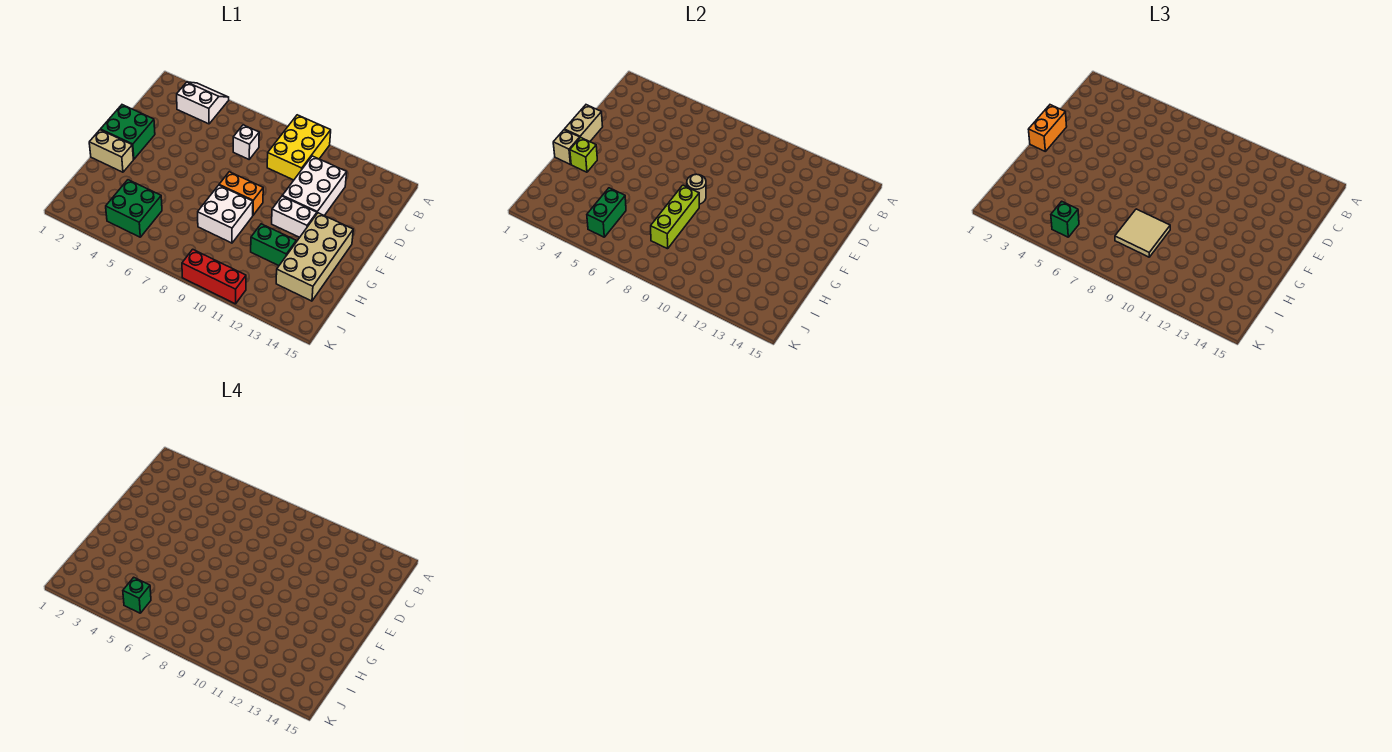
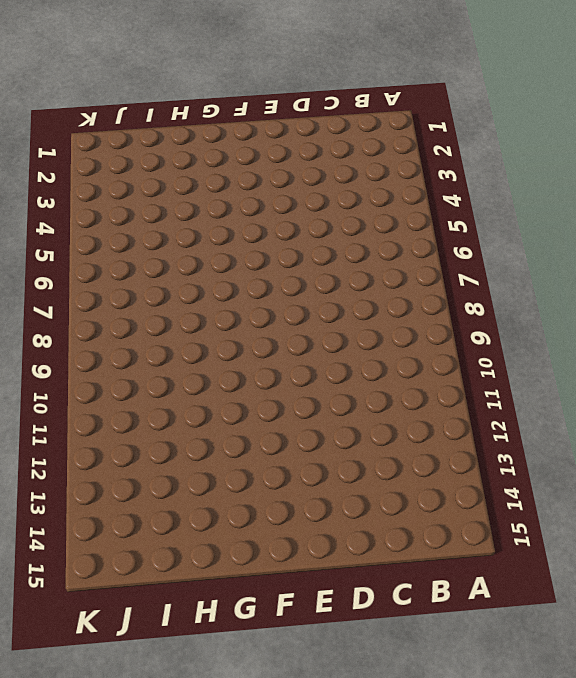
none -> white slope A3:B4 level 1 top B
none -> yellow brick A9:C10 level 1
none -> white brick C7 level 1

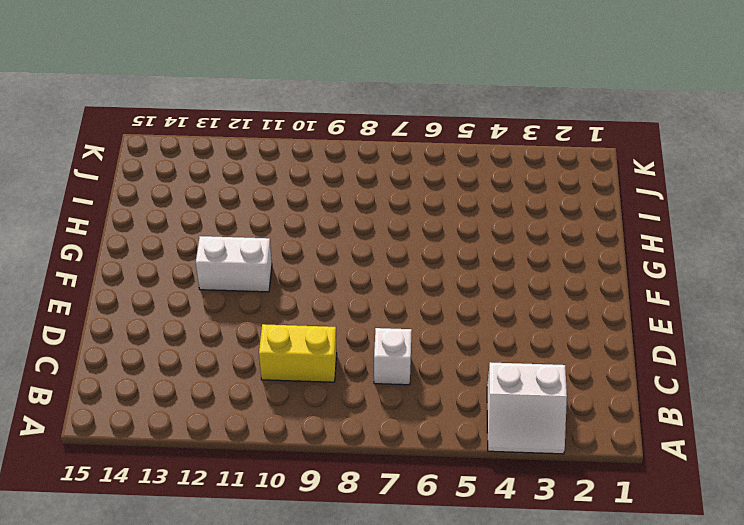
yellow brick C9:C10 level 1 -> yellow brick A9:C10 level 1
none -> white brick C11:E12 level 1
none -> green brick E1:F2 level 1
none -> orange brick F8:F9 level 1

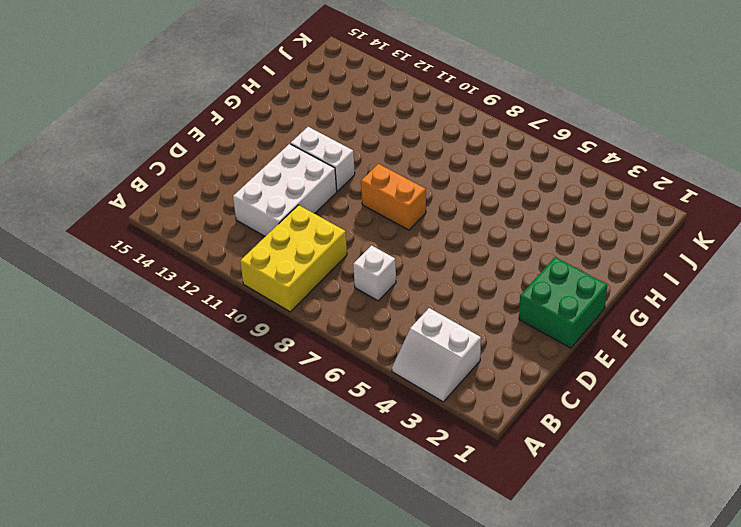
none -> tan brick F13:I14 level 1
none -> tan brick G1:G2 level 1
none -> white brick G8:H9 level 1

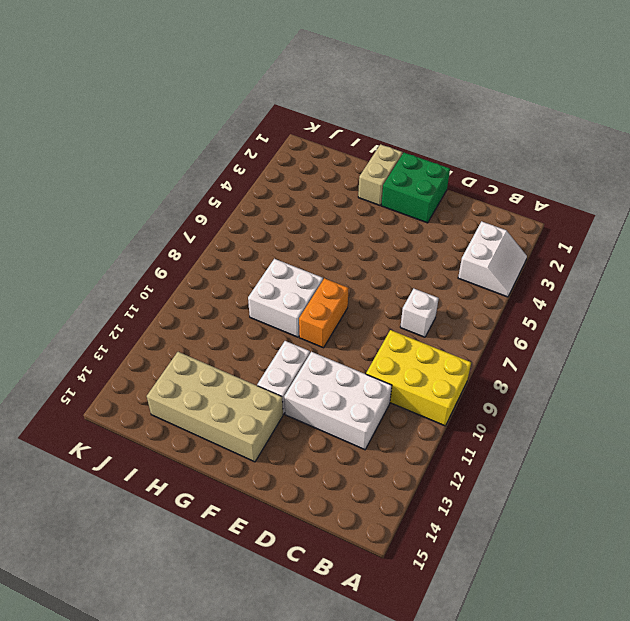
none -> green brick H11:H12 level 1
none -> green brick I4:J5 level 1
none -> red brick K9:K11 level 1

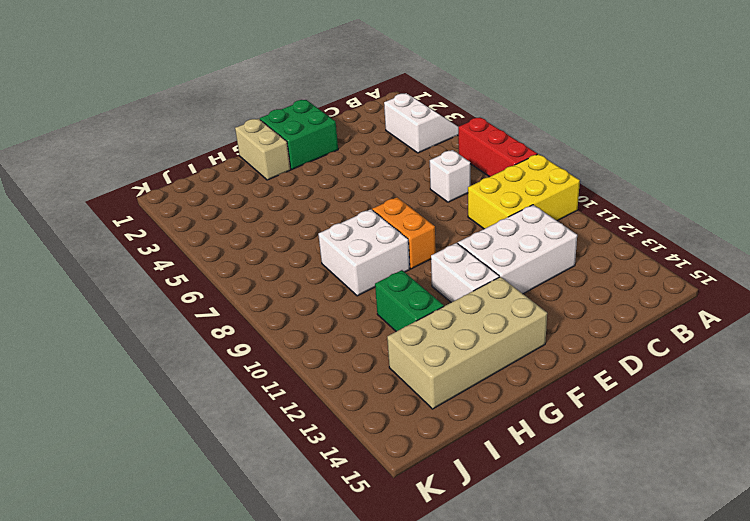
red brick A6:A8 level 1 -> red brick K9:K11 level 1
none -> green brick I4:J5 level 1
none -> tan brick E1:F1 level 2
none -> tan round brick F8 level 2

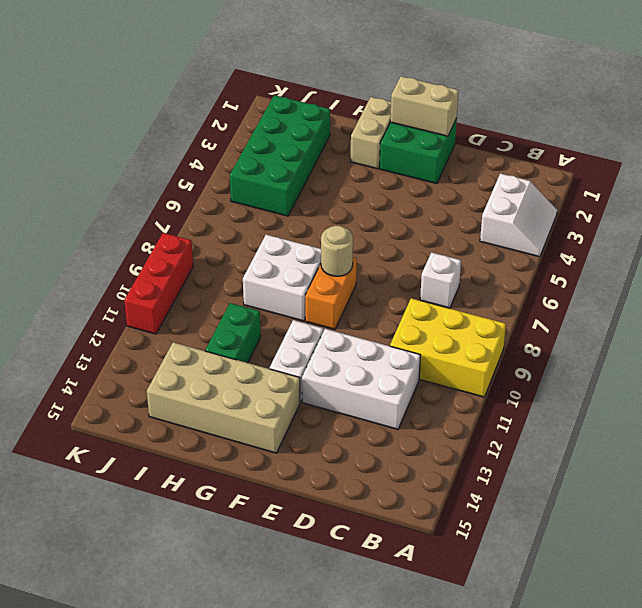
green brick I2:J5 level 1 -> green brick I4:J5 level 1
none -> tan brick G1 level 2
none -> lime brick G2 level 2
none -> lime brick G8:I8 level 2

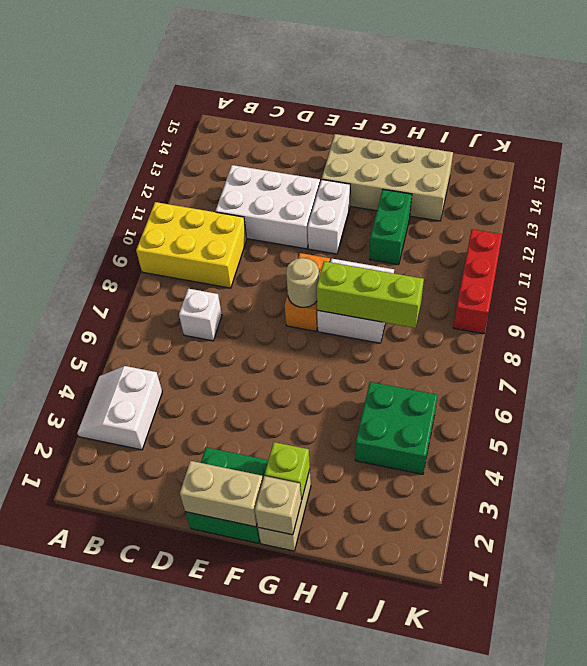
none -> green brick I5:J5 level 2
none -> orange brick E1:F1 level 3
none -> tan tile H8:I9 level 3

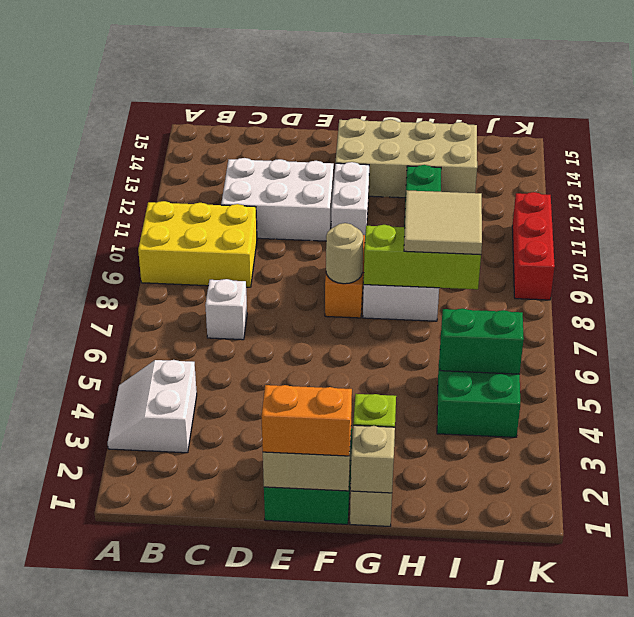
none -> green brick J5 level 3
none -> green brick J5 level 4

